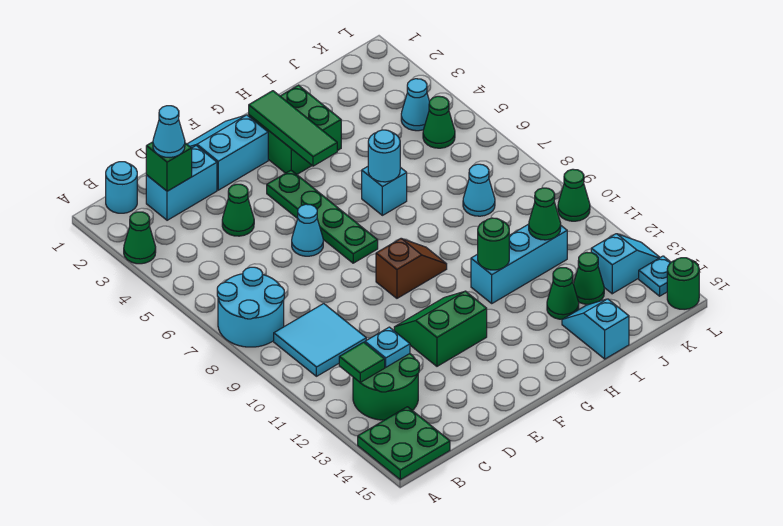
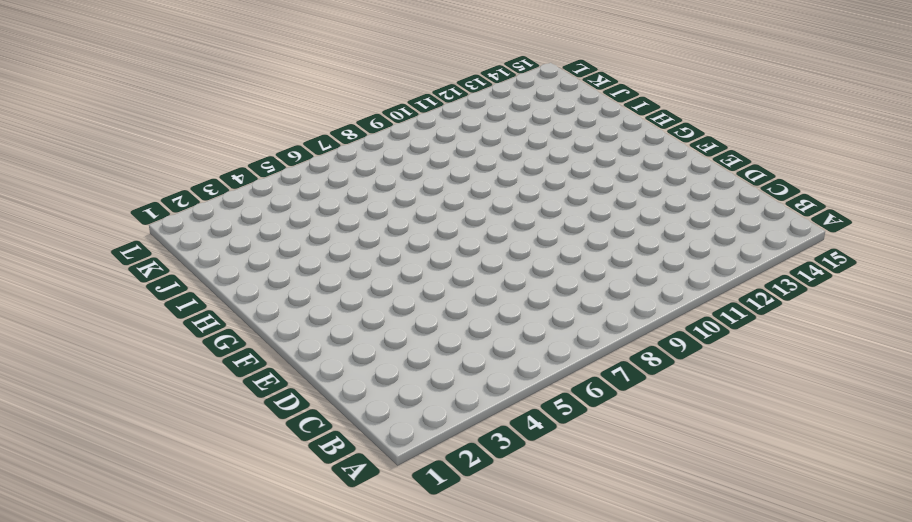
none -> green cone A3 level 1
none -> cyan round brick A7:B8 level 1
none -> green plate A14:B15 level 1
none -> cyan round brick B1 level 1

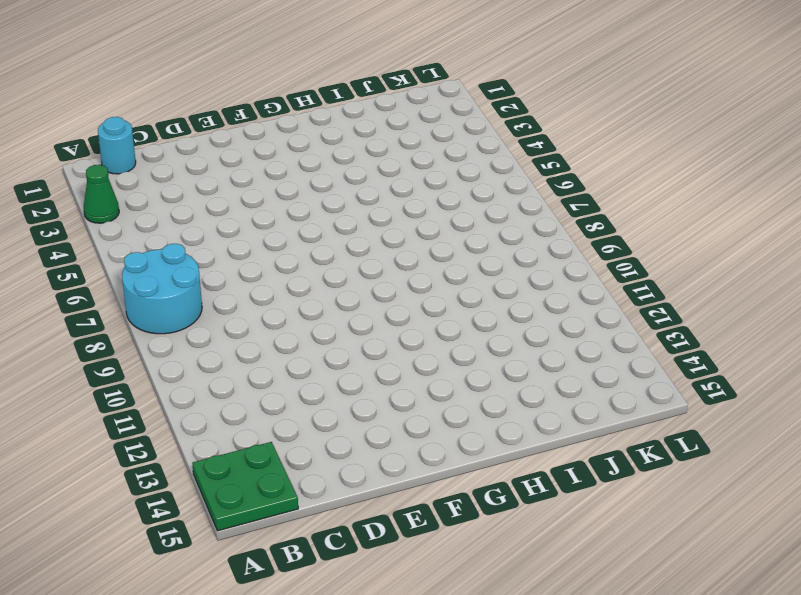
none -> cyan tile B9:C10 level 1
none -> green round brick B12:C13 level 1
none -> cyan brick C2:D2 level 1
none -> green cone D4 level 1

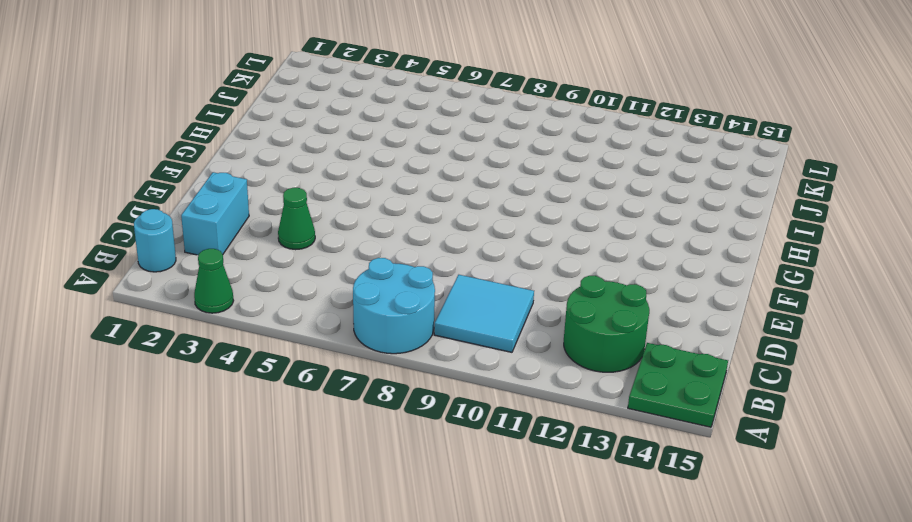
none -> cyan slope E1:F2 level 1 top 2
none -> cyan cone E6 level 1
none -> green slope E11:F12 level 1 top 12
none -> green plate F4:F7 level 1

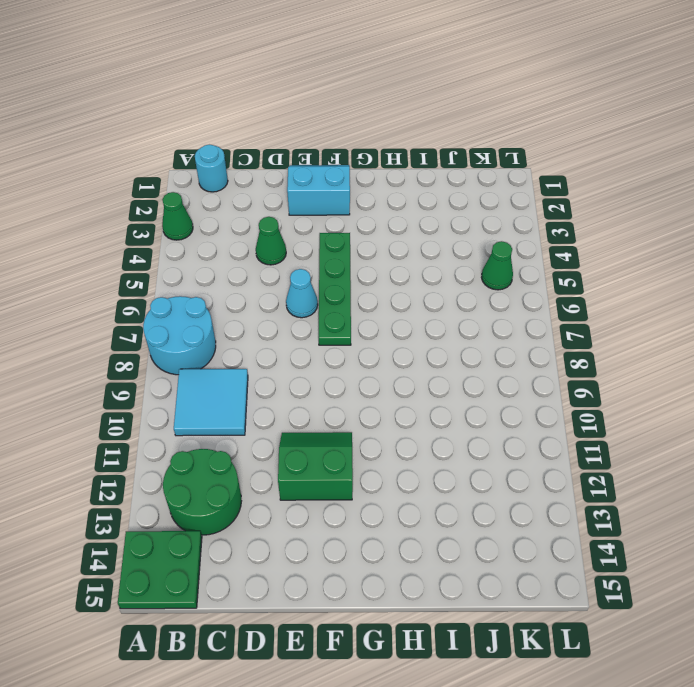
none -> cyan brick C2:D2 level 1
none -> brown slope F9:G9 level 1 top F
none -> green brick G2:H3 level 1
none -> cyan brick H6 level 1

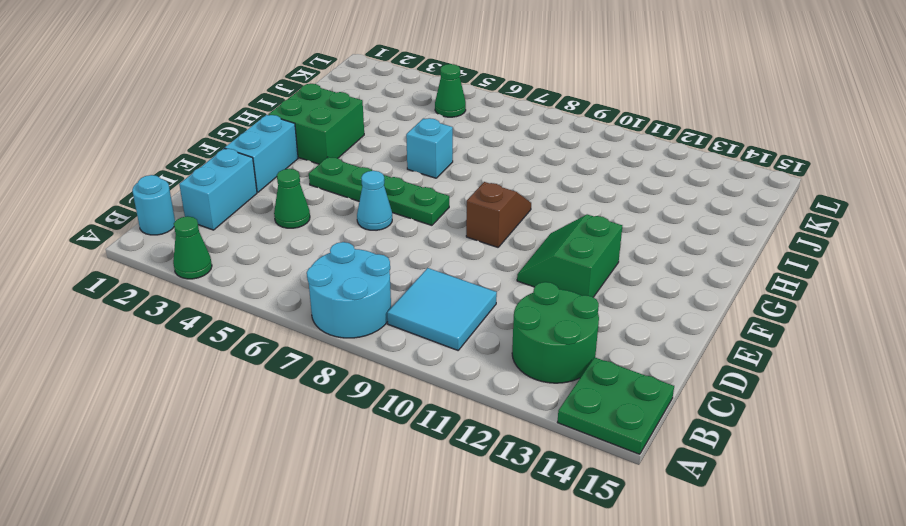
none -> cyan brick H11:J11 level 1
none -> green cone I13 level 1
none -> cyan slope I14:I15 level 1 top 15
none -> cyan cone J8 level 1

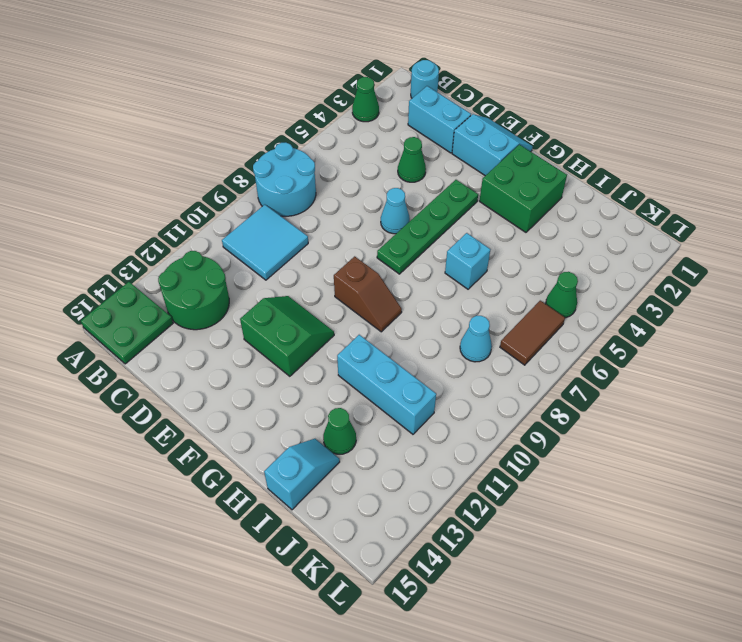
brown tile K6:K7 level 1 -> none
none -> green cone J13 level 1
none -> cyan cone K4 level 1
none -> cyan slope K13:L13 level 1 top K
none -> green cone L10 level 1

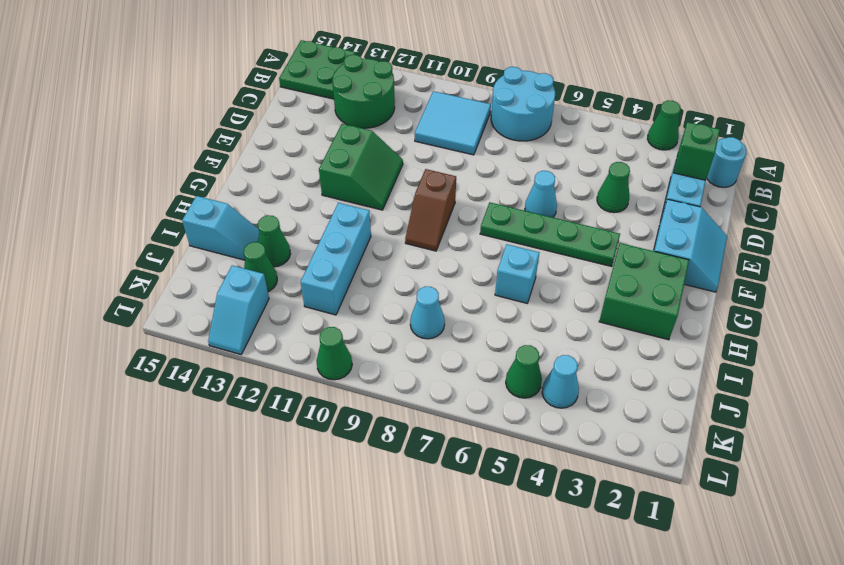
none -> cyan plate L14 level 1
none -> green round brick L15 level 1
none -> green tile B12 level 2
none -> cyan plate C12 level 2

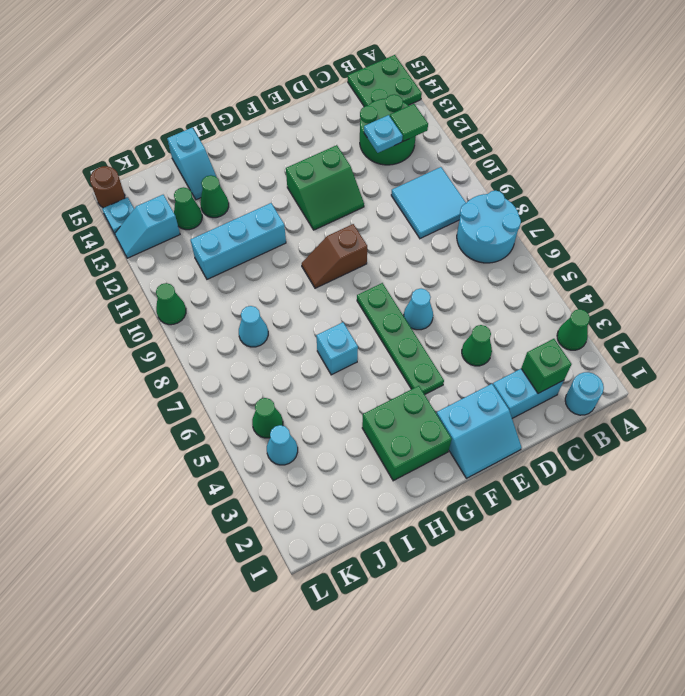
brown round brick L15 level 1 -> green round brick L15 level 1
none -> green tile G2:G4 level 2
none -> cyan round brick H6 level 2
none -> green round brick H11 level 2
none -> green cone J11 level 2

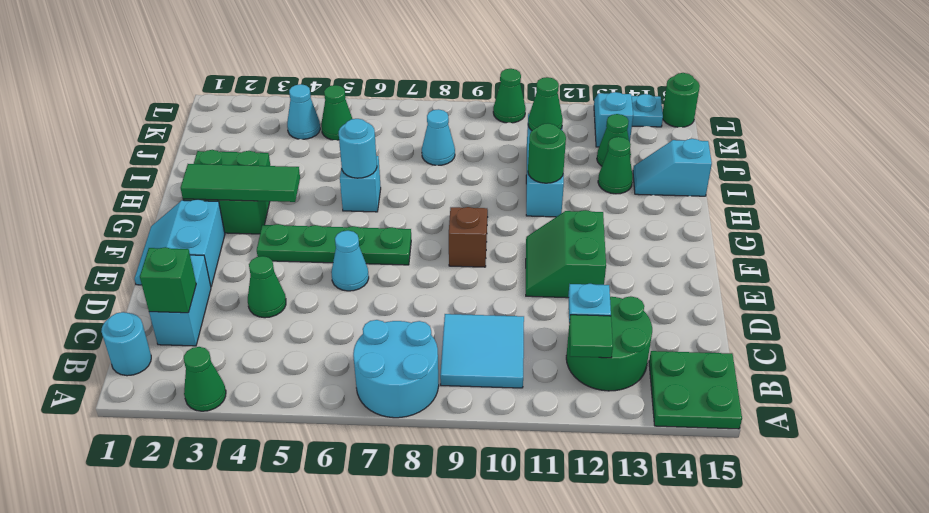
none -> cyan cone C2 level 3

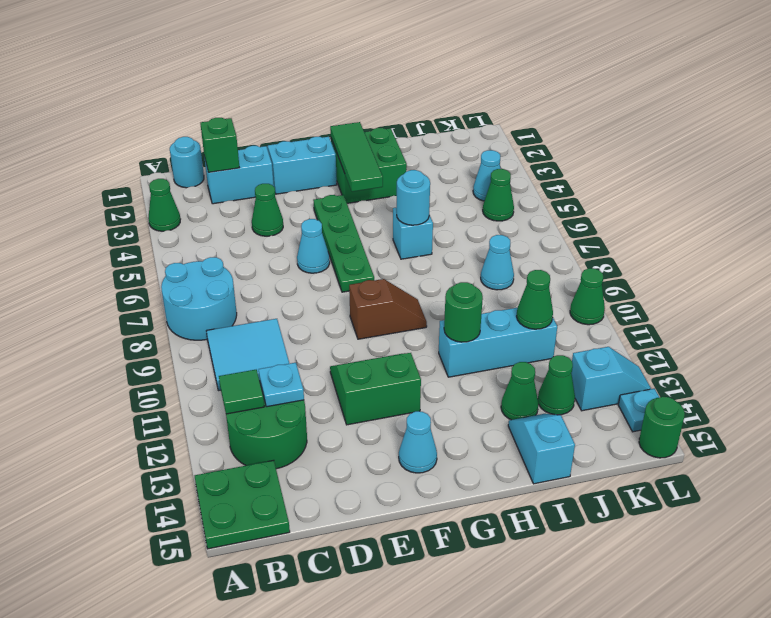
cyan cone F14 level 1 -> cyan cone C2 level 3

